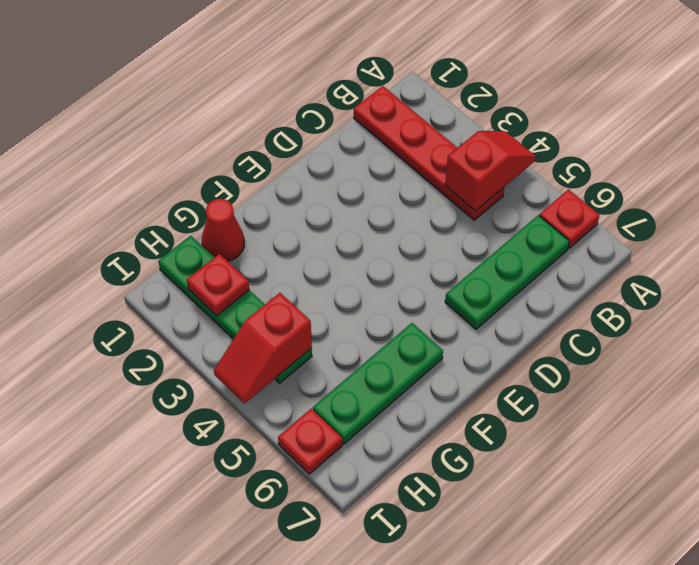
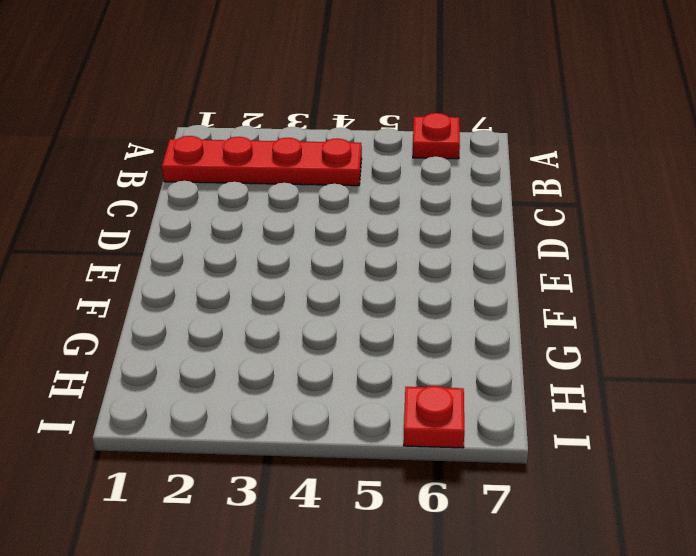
none -> green plate B6:D6 level 1
none -> green plate F6:H6 level 1

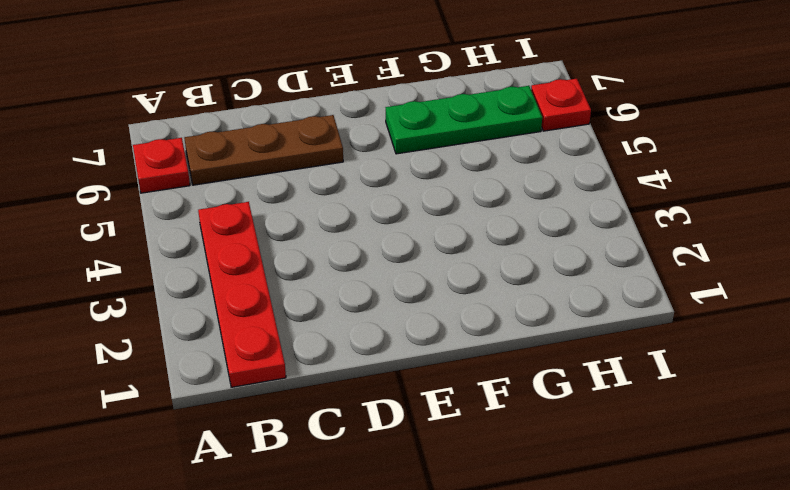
brown plate B6:D6 level 1 -> green plate B6:D6 level 1
none -> red cone G1 level 1
none -> green plate H1:H4 level 1

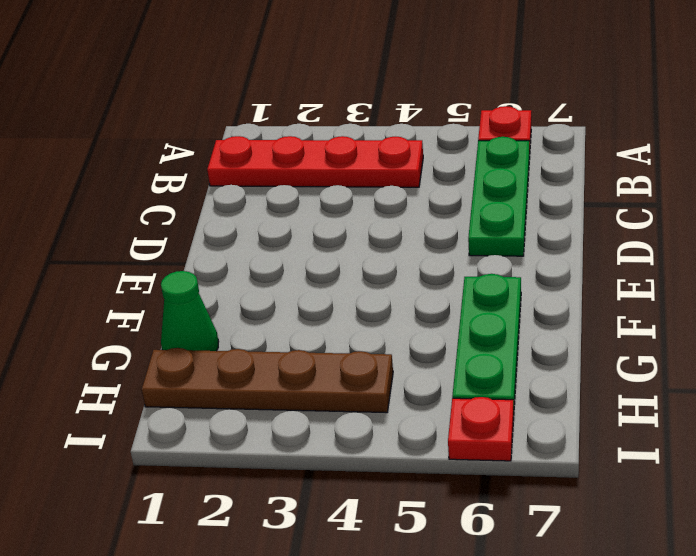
green cone G1 level 1 -> red cone G1 level 1
brown plate H1:H4 level 1 -> green plate H1:H4 level 1
none -> red slope A4:B4 level 2 top B
none -> red plate H2 level 2

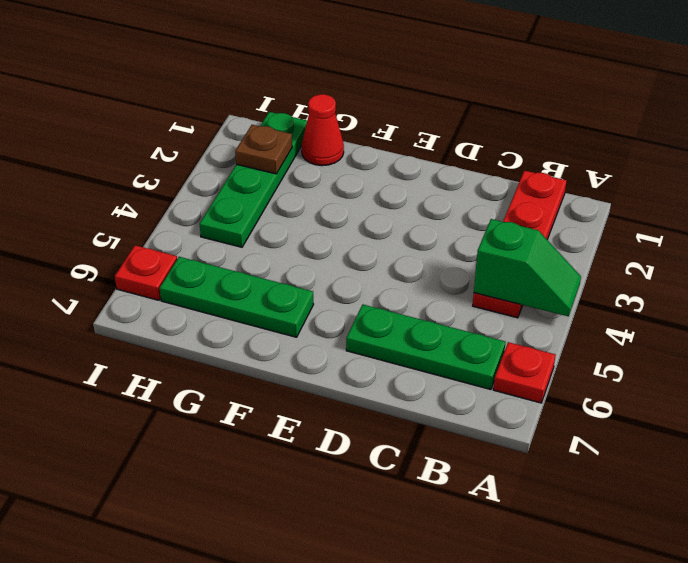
green slope A4:B4 level 2 top B -> red slope A4:B4 level 2 top B
brown plate H2 level 2 -> red plate H2 level 2
none -> red slope H4:I4 level 2 top H

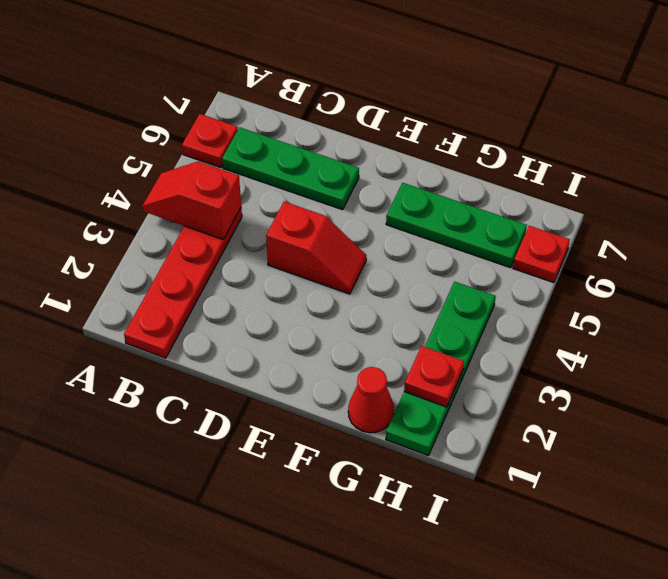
red slope D4:E4 level 1 top D -> red slope H4:I4 level 2 top H

